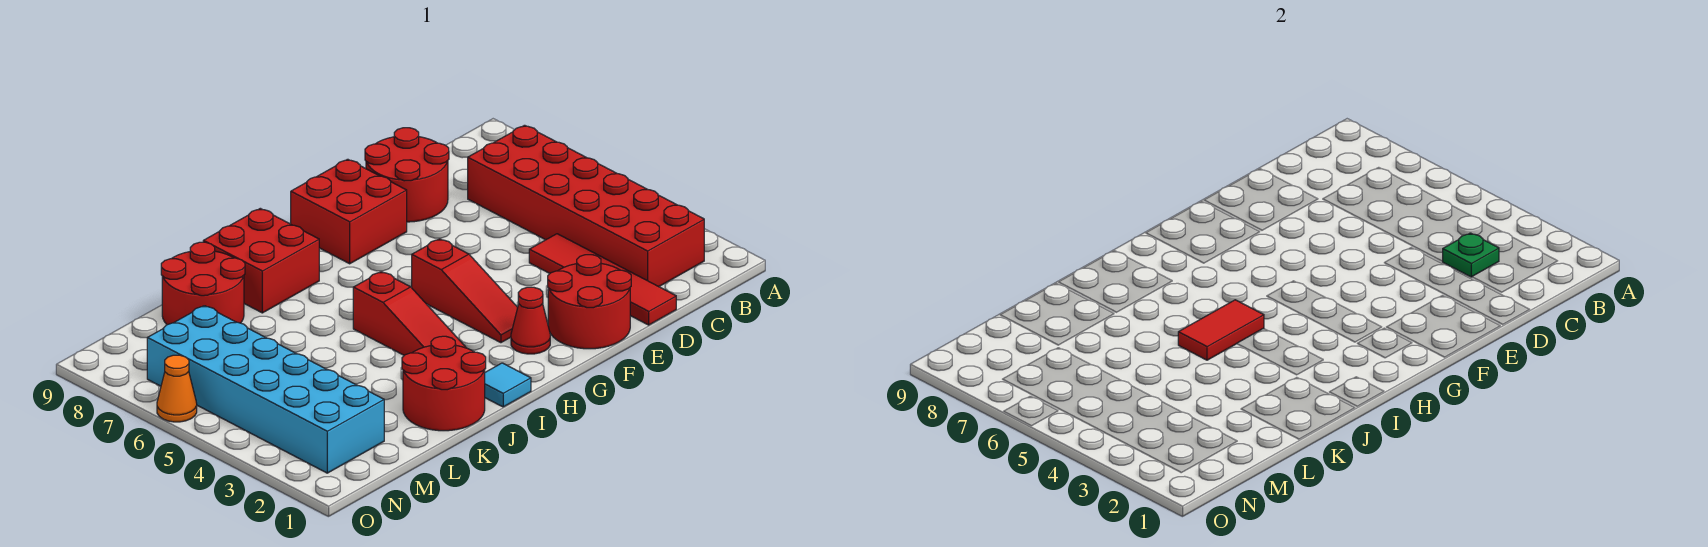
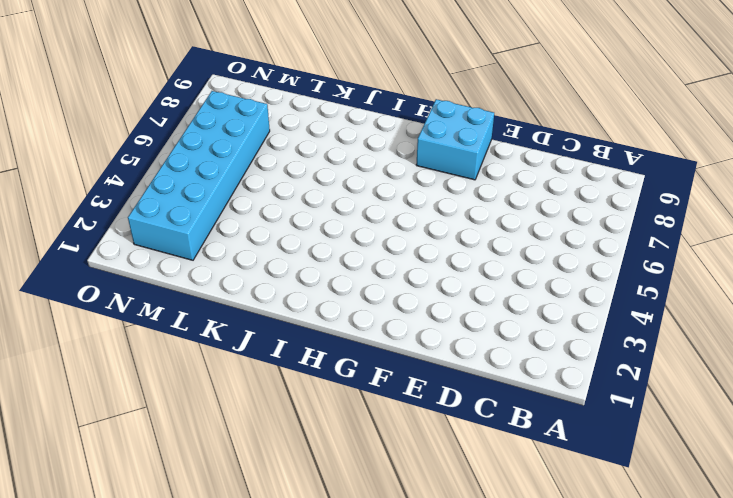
cyan brick F8:G9 level 1 -> red brick F8:G9 level 1
none -> red brick B2:C7 level 1
none -> red tile D1:D4 level 1
none -> red round brick D8:E9 level 1

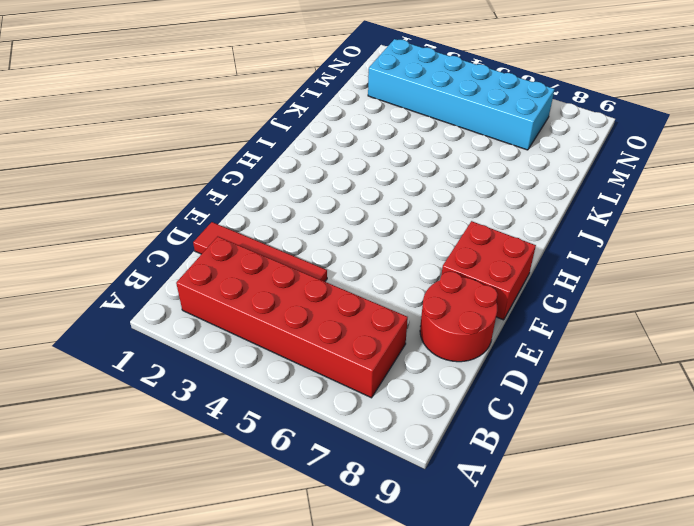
none -> red round brick E1:F2 level 1
none -> red cone G2 level 1
none -> red slope G3:G5 level 1 top 5

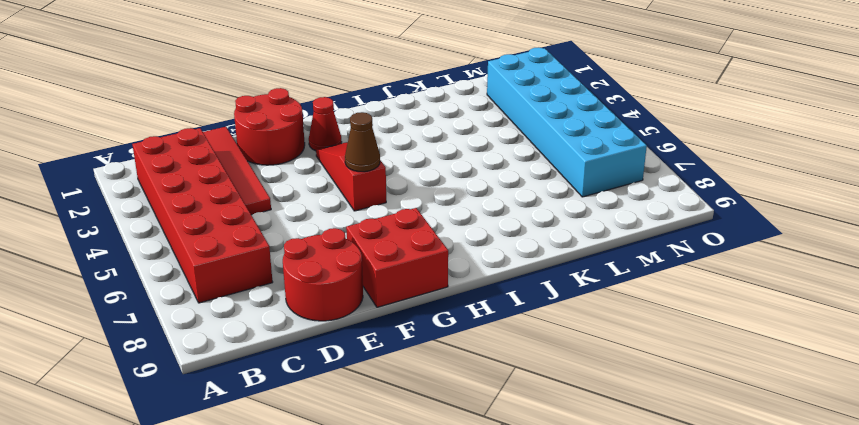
brown cone G5 level 2 -> none
none -> cyan tile I1 level 1
none -> red slope I3:I5 level 1 top 5
none -> red brick I8:J9 level 1

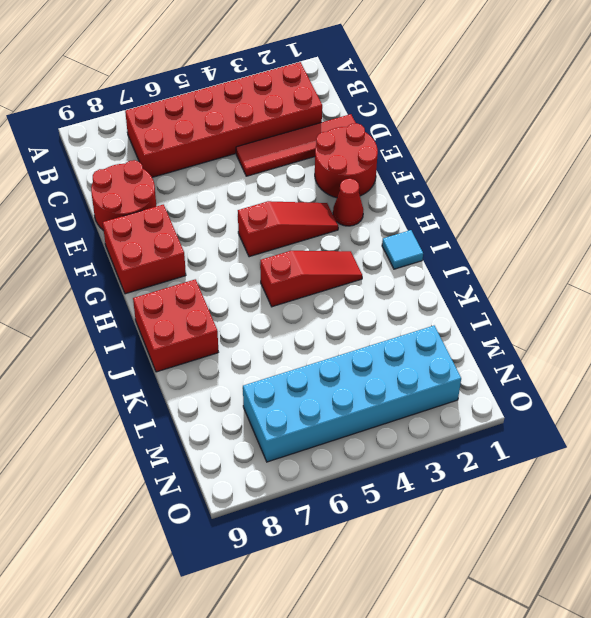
none -> red round brick J1:K2 level 1
none -> red round brick K8:L9 level 1
none -> orange cone O6 level 1

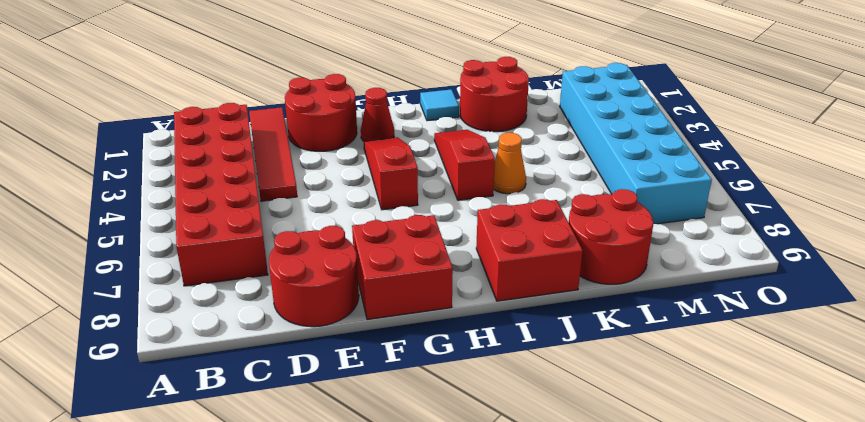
orange cone J5 level 1 -> orange cone O6 level 1
none -> green plate C3 level 2
none -> red tile I5:J5 level 2

